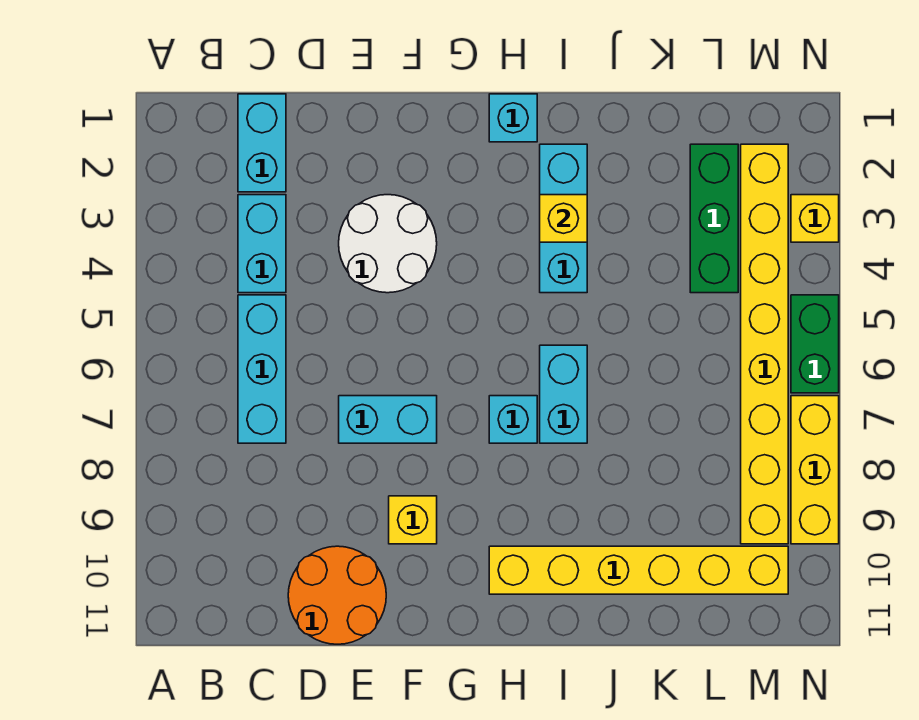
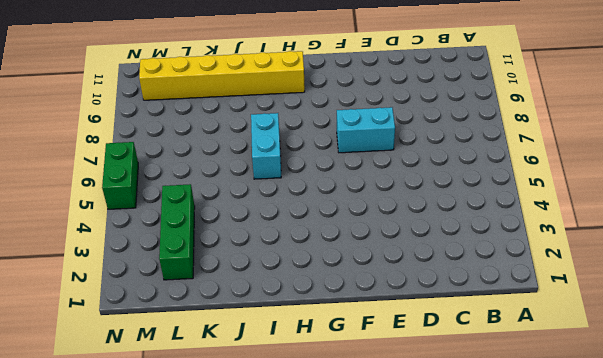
none -> cyan brick C1:C2 level 1
none -> cyan brick C3:C4 level 1
none -> cyan brick C5:C7 level 1

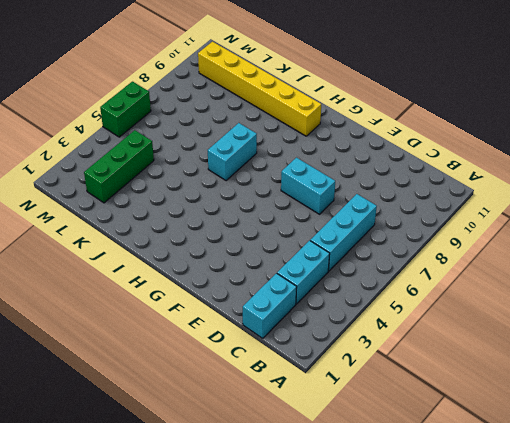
none -> orange round brick D10:E11 level 1
none -> white round brick E3:F4 level 1
none -> yellow brick F9 level 1

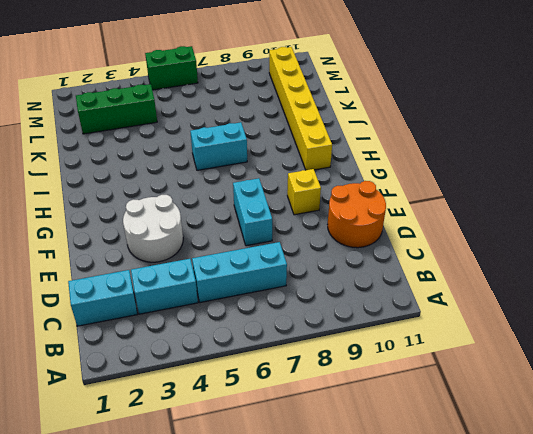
none -> cyan brick H1 level 1
none -> cyan brick H7 level 1
none -> cyan brick I2:I4 level 1

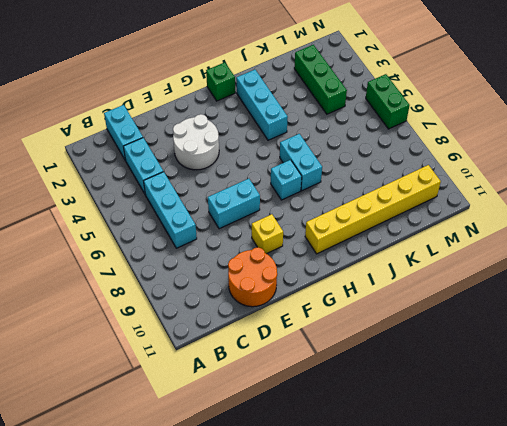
green brick H1 level 1 -> cyan brick H1 level 1
none -> yellow brick M2:M9 level 1
none -> yellow brick N3 level 1
none -> yellow brick N7:N9 level 1

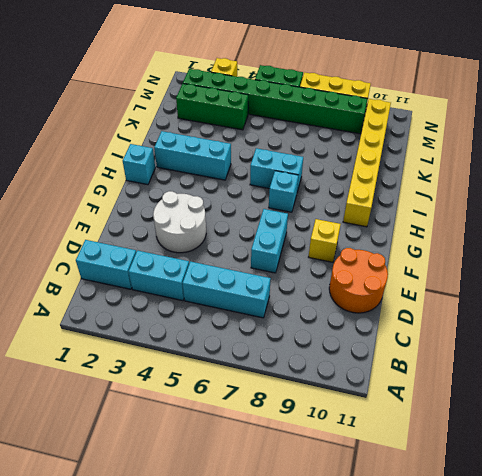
green brick M2:M9 level 1 -> yellow brick M2:M9 level 1
none -> yellow brick I3 level 2

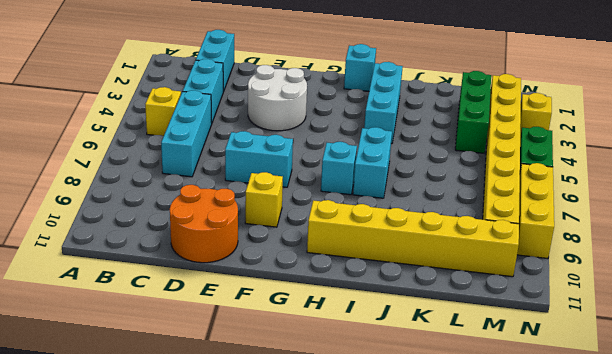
yellow brick B5 level 1 -> yellow brick I3 level 2

